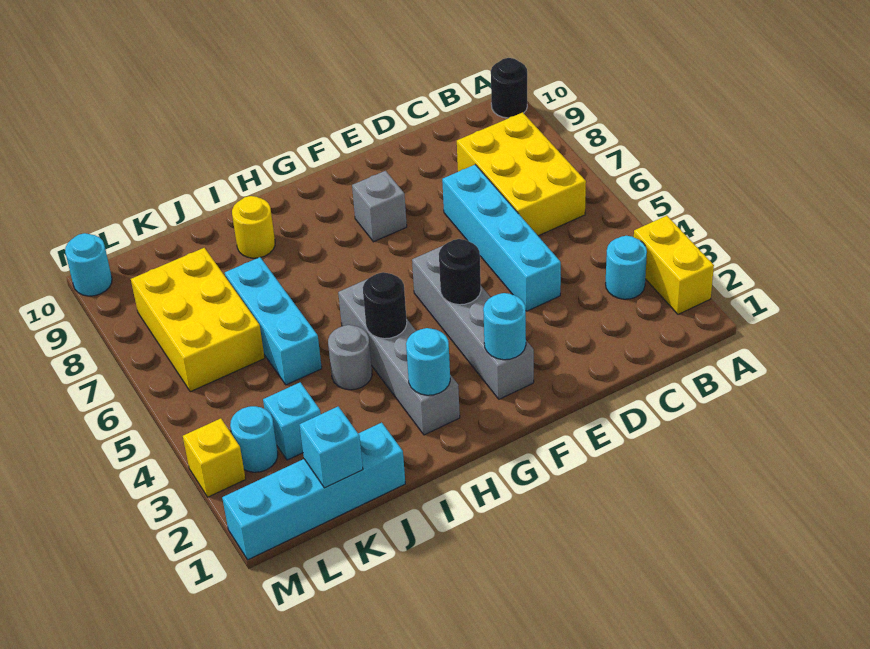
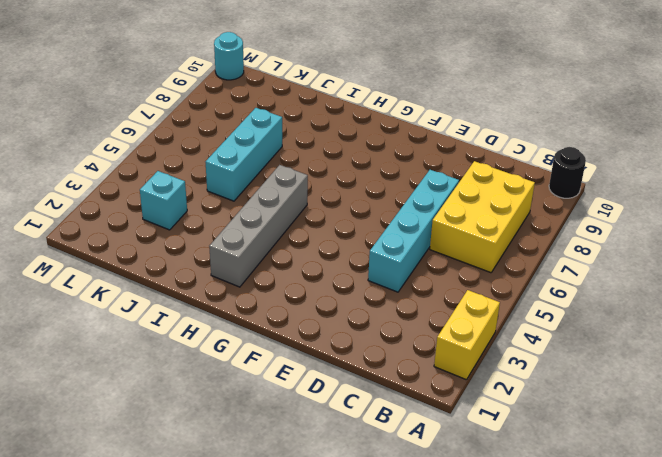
none -> cyan round brick B3 level 1
none -> grey brick F2:F5 level 1
none -> grey brick F8 level 1

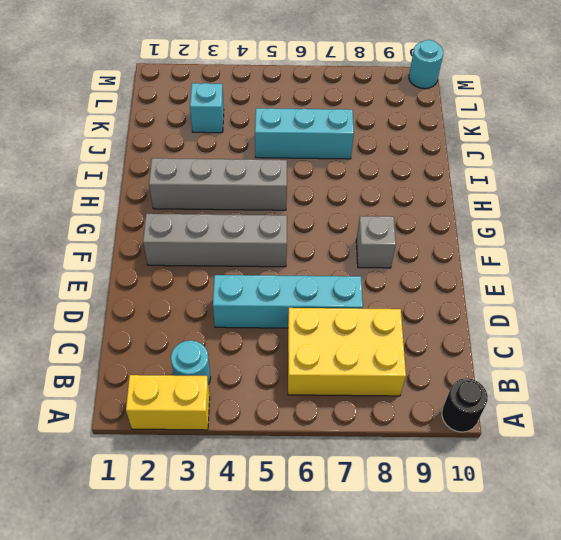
none -> grey round brick I4 level 1
none -> yellow round brick I9 level 1
none -> cyan brick J1:M1 level 1

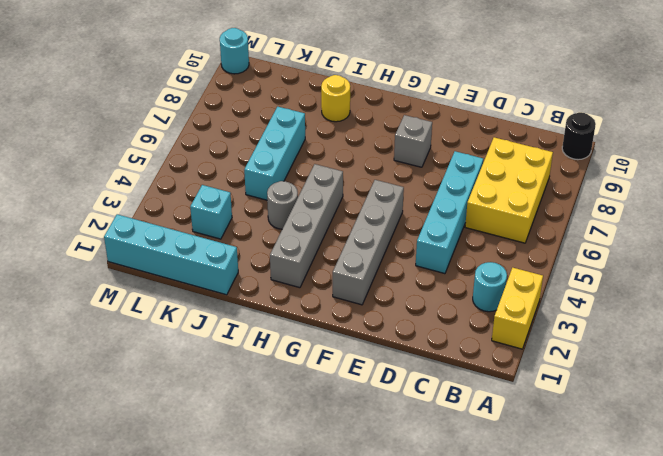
none -> yellow brick K6:L8 level 1
none -> cyan round brick L3 level 1
none -> yellow brick M3 level 1

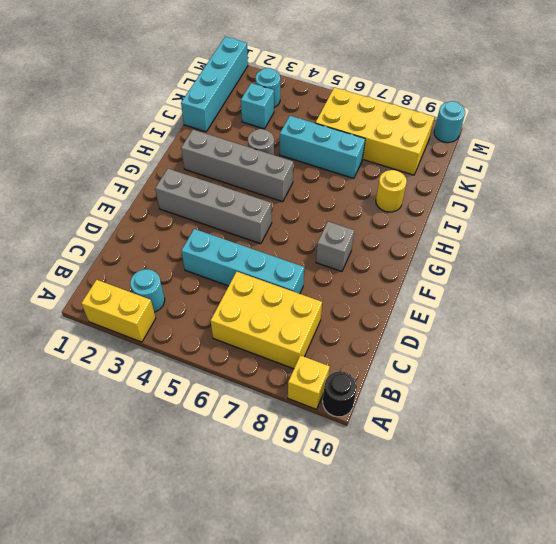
yellow brick A9 level 1 -> yellow brick M3 level 1
yellow brick K6:L9 level 1 -> yellow brick K6:L8 level 1
none -> cyan round brick F2 level 2
none -> black round brick F4 level 2
none -> cyan round brick H2 level 2

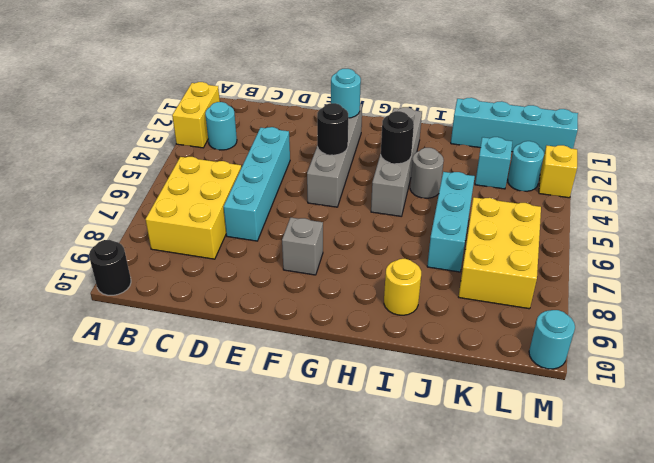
none -> cyan round brick H2 level 2
none -> cyan brick K1 level 2

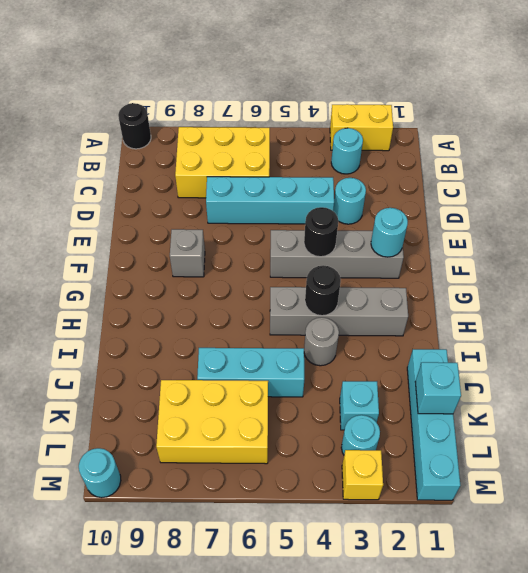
cyan round brick D3 level 1 -> cyan round brick H2 level 2
none -> yellow round brick I9 level 1

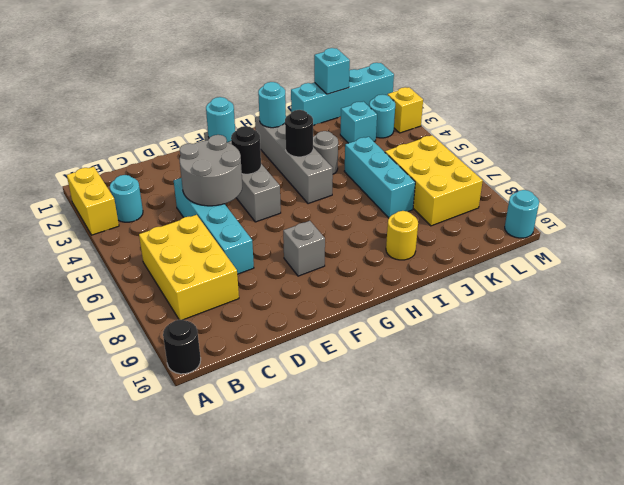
grey round brick D4:E5 level 2 -> none

